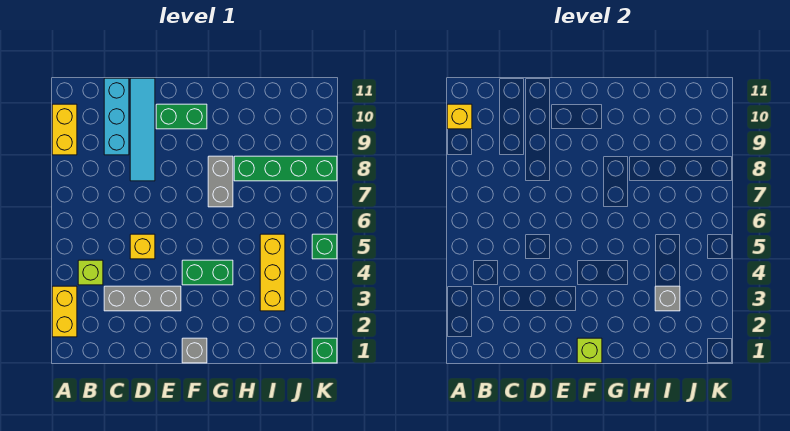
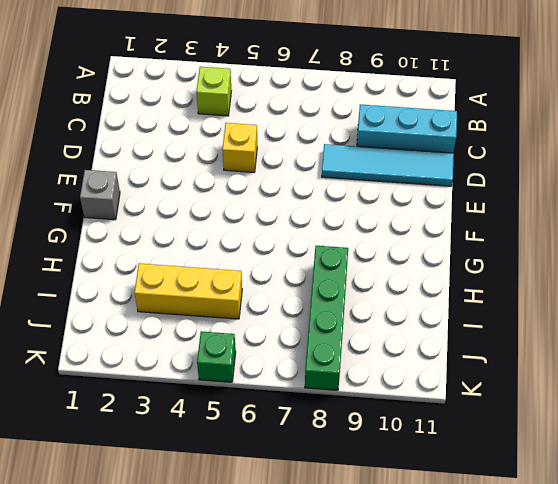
none -> yellow brick A2:A3 level 1
none -> yellow brick A9:A10 level 1
none -> grey brick C3:E3 level 1

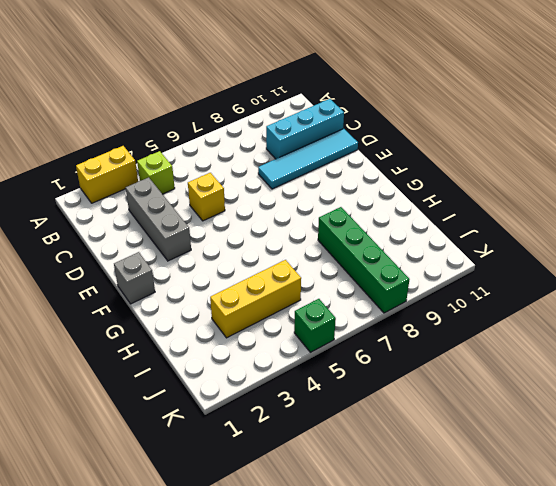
none -> yellow brick A9:A10 level 1
none -> green brick E10:F10 level 1
none -> green brick F4:G4 level 1

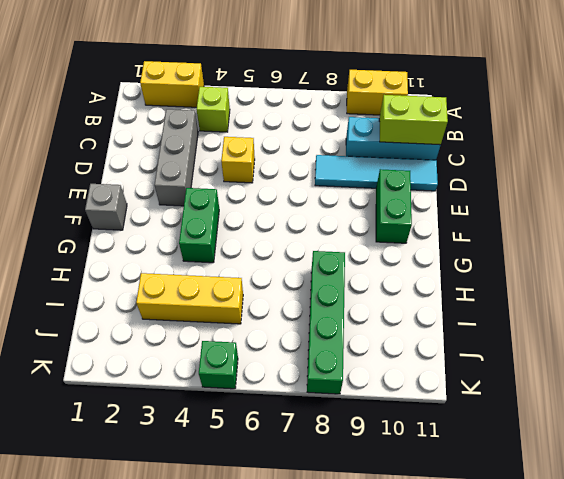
lime brick C10:C11 level 2 -> none
none -> grey brick G7:G8 level 1
none -> green brick K1 level 1
none -> yellow brick A10 level 2

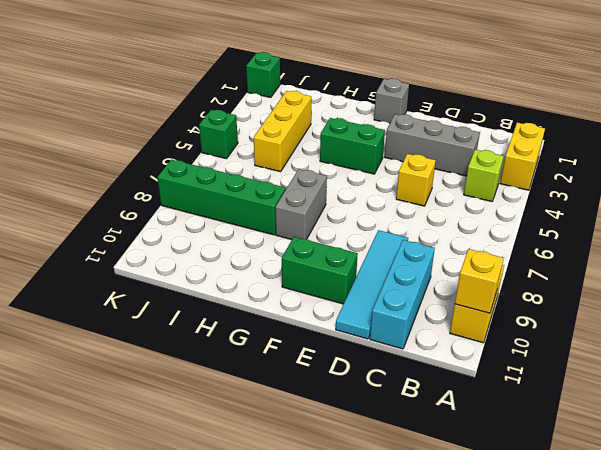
none -> lime brick F1 level 2
none -> grey brick I3 level 2

